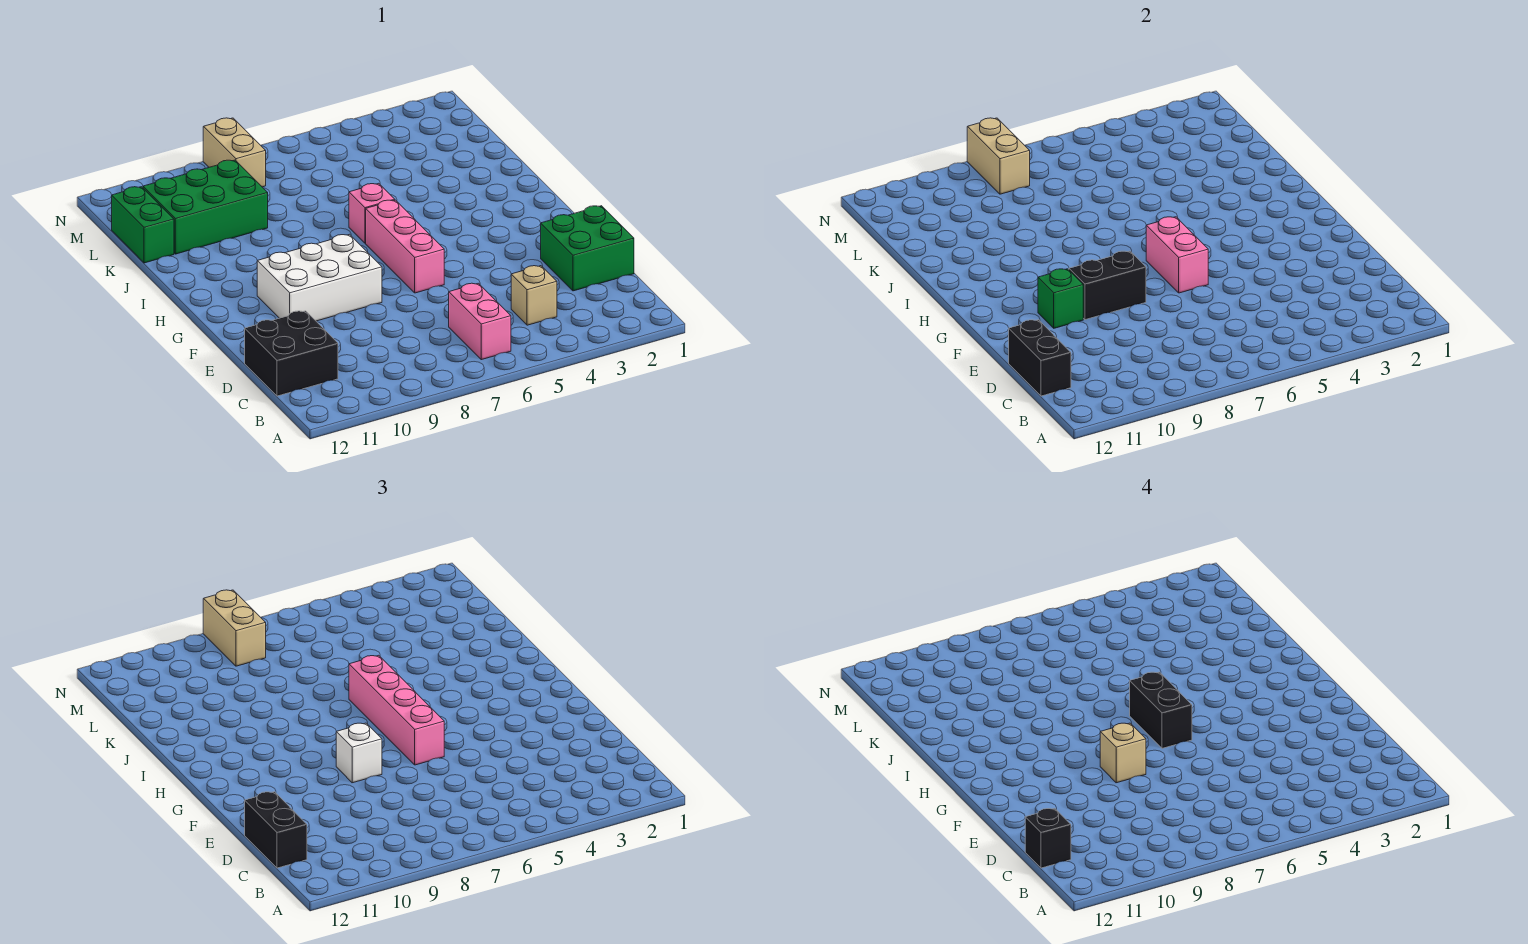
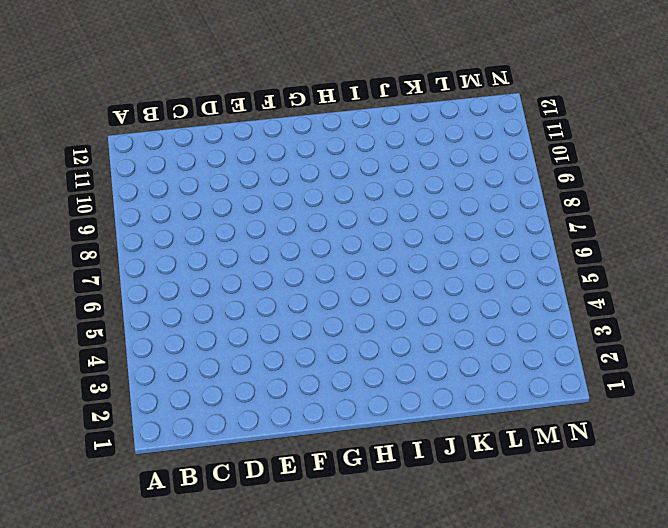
none -> pink brick B6:C6 level 1
none -> tan brick C4 level 1
none -> black brick C11:D12 level 1

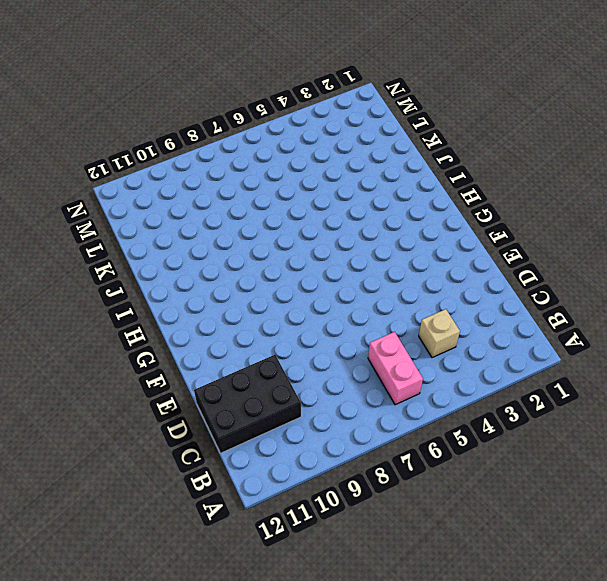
black brick C10:D12 level 1 -> black brick C11:D12 level 1
none -> green brick D1:E2 level 1
none -> pink brick F6:H6 level 1
none -> white brick F8:G10 level 1

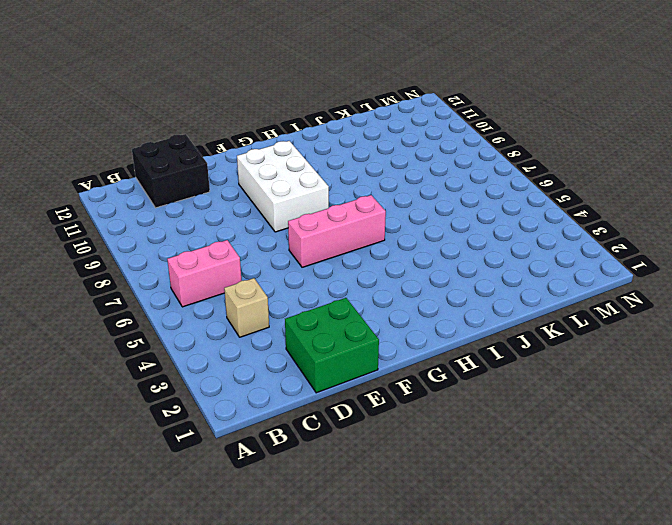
none -> pink brick I6 level 1
none -> green brick K9:L11 level 1
none -> green brick K12:L12 level 1

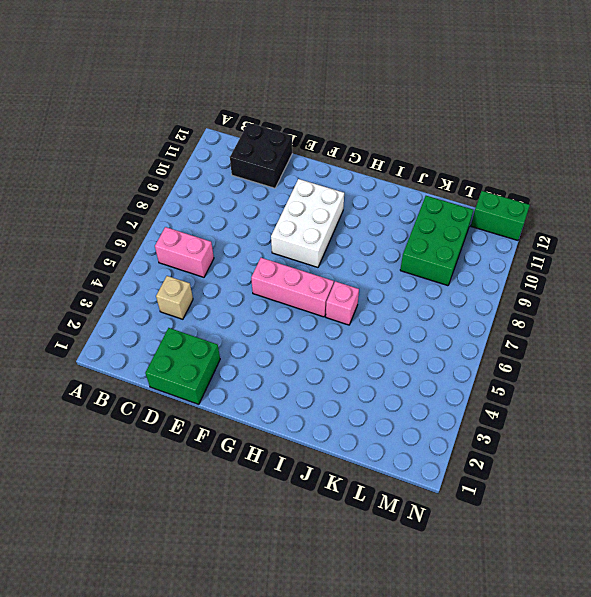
green brick M12:N12 level 1 -> green brick K12:L12 level 1
none -> tan brick M8:N8 level 1
none -> black brick C12:D12 level 2
none -> pink brick F6:G6 level 2

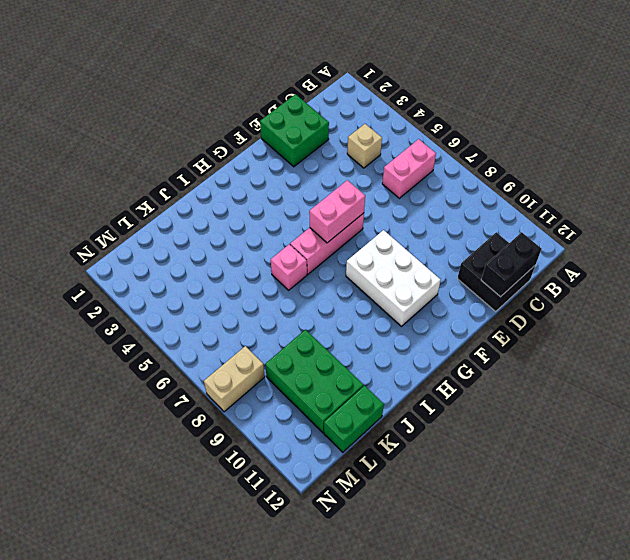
none -> black brick F8:F9 level 2
none -> green brick F10 level 2
none -> tan brick M8:N8 level 2

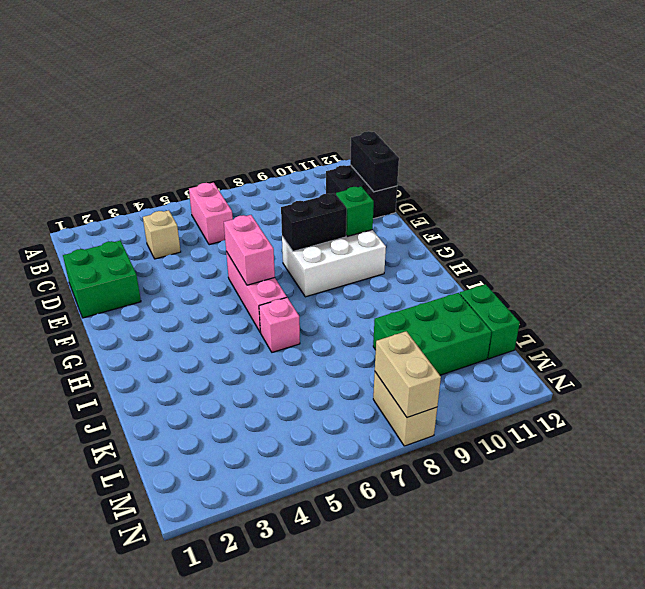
none -> black brick C12:D12 level 3
none -> pink brick F6:I6 level 3
none -> white brick F8 level 3

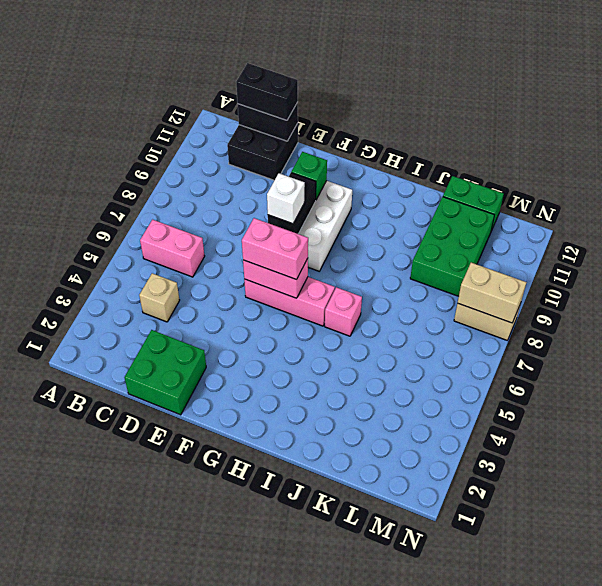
pink brick F6:G6 level 3 -> pink brick F6:I6 level 3
none -> tan brick M8:N8 level 3
none -> black brick C12 level 4
none -> tan brick F8 level 4

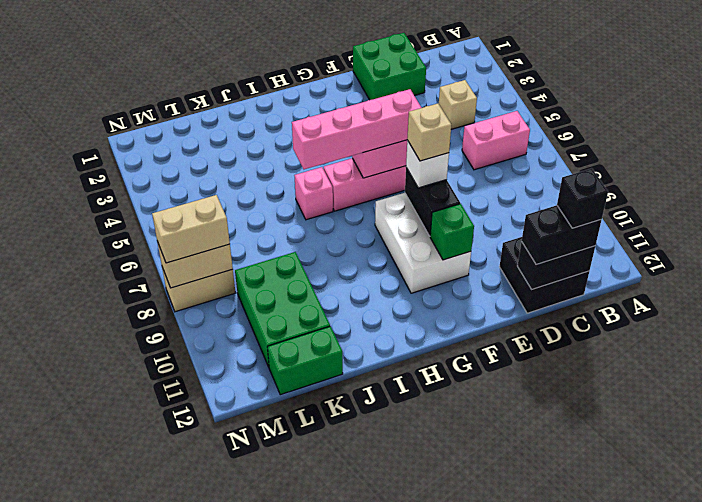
none -> black brick G6:H6 level 4

